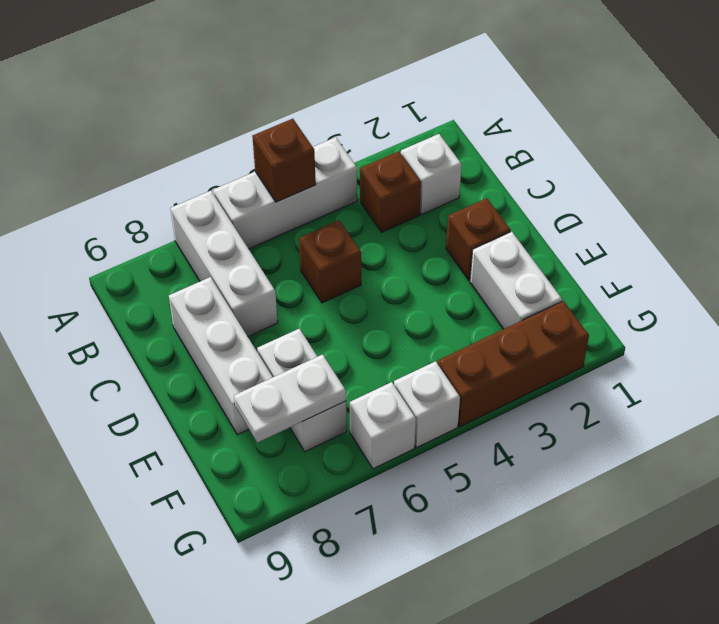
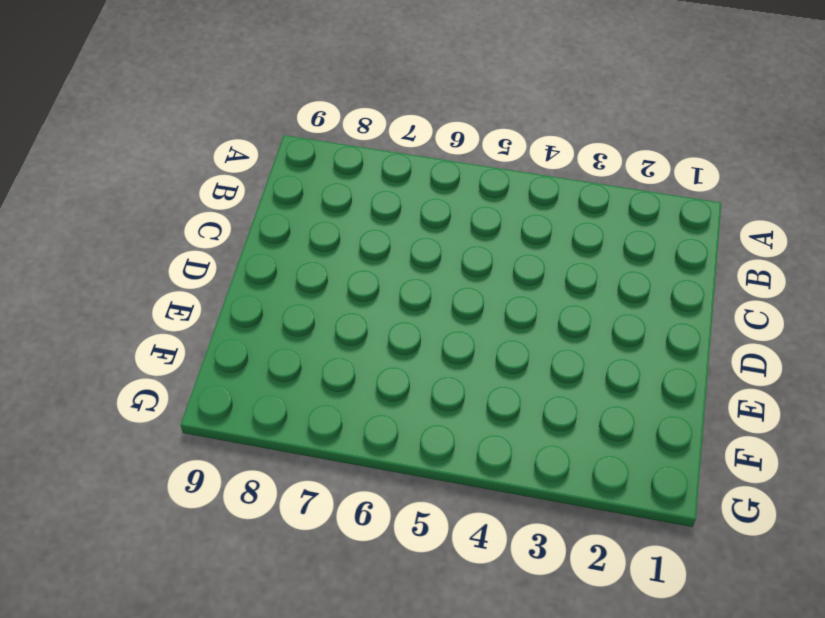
none -> white brick A4:A6 level 1
none -> white brick A7:C7 level 1
none -> white brick B2 level 1

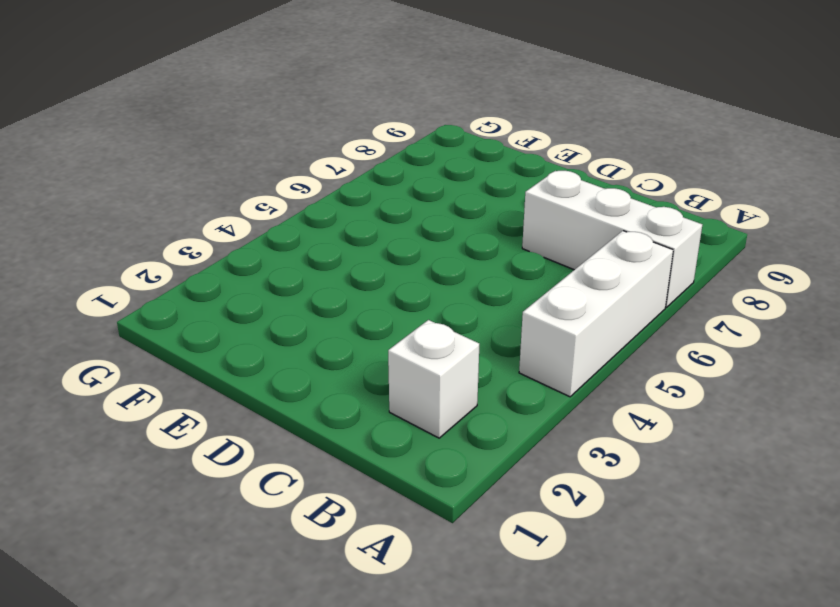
none -> brown brick B3 level 1
none -> brown brick C5 level 1
none -> white brick C8:E8 level 1

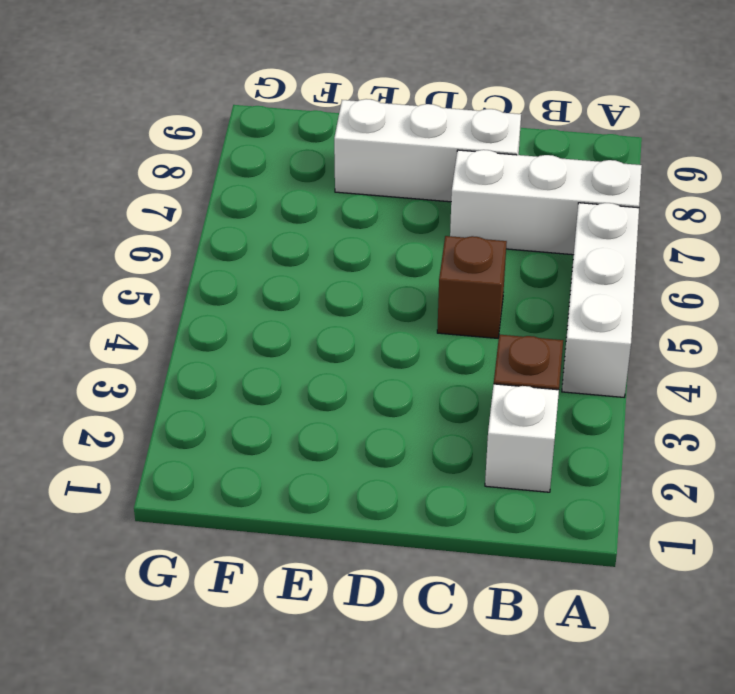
none -> brown brick D2 level 1
none -> white brick E2:F2 level 1
none -> white brick E7:F7 level 1

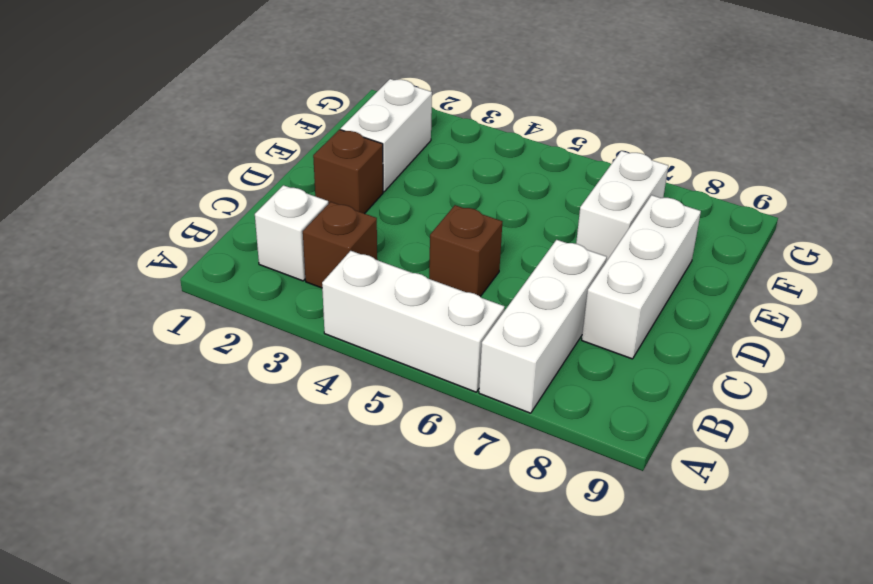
none -> brown brick G2:G4 level 1
none -> white brick G5 level 1
none -> white brick G6 level 1

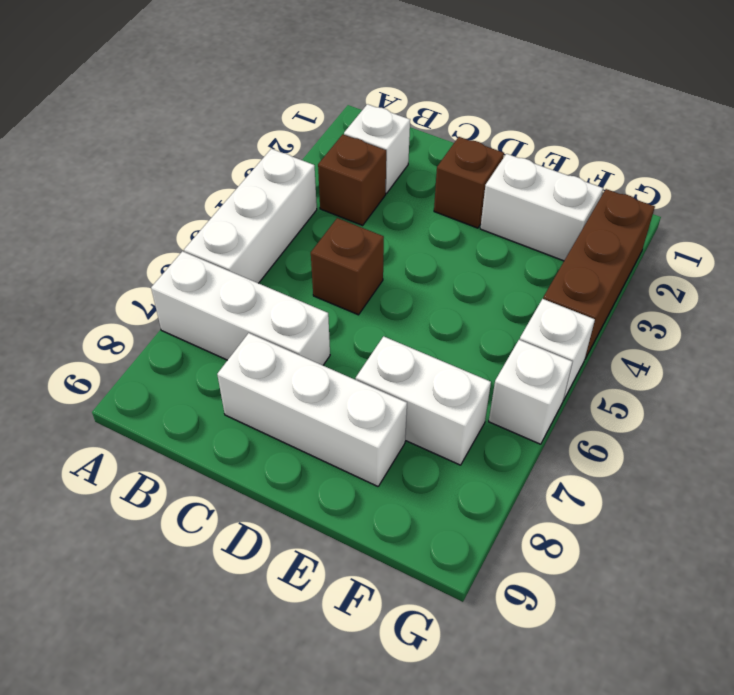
none -> brown brick A5 level 2
none -> white plate F7:F8 level 2

